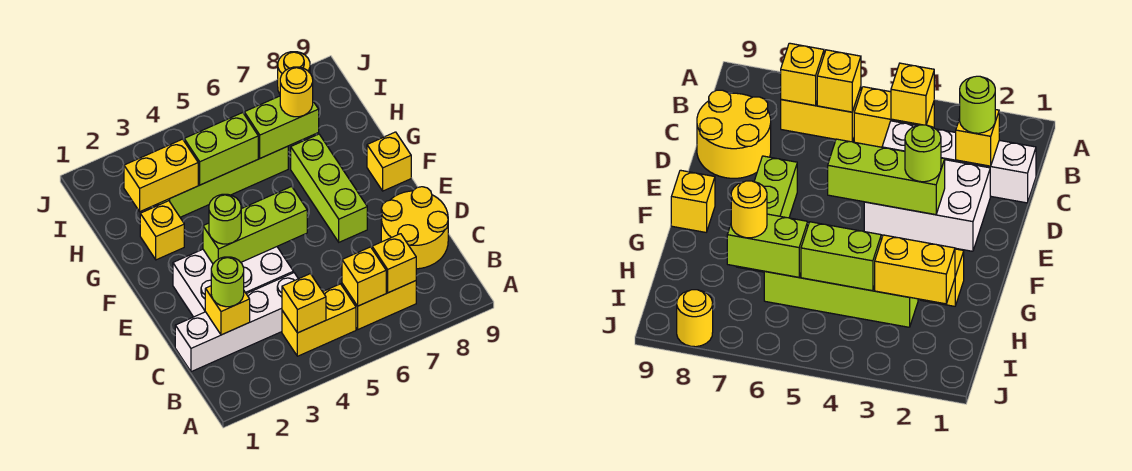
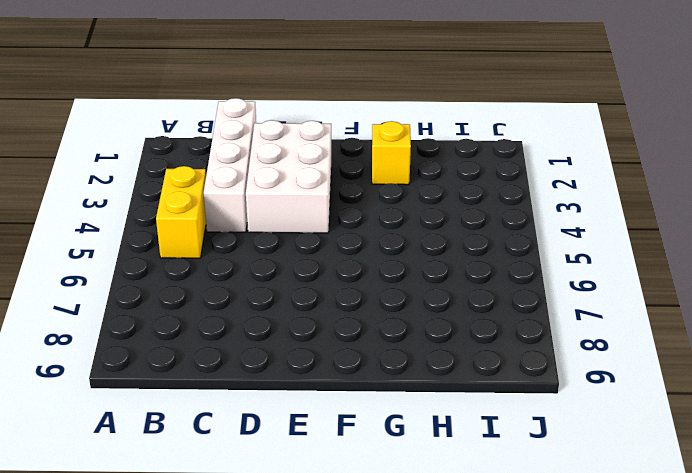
none -> yellow brick B6:B7 level 1
none -> yellow round brick C8:D9 level 1
none -> lime brick E7:G7 level 1

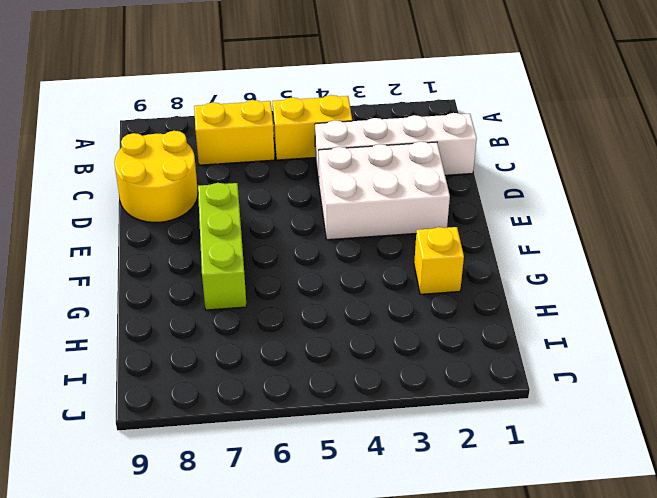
none -> yellow brick F9 level 1
none -> lime brick H3:H6 level 1
none -> yellow round brick J8 level 1

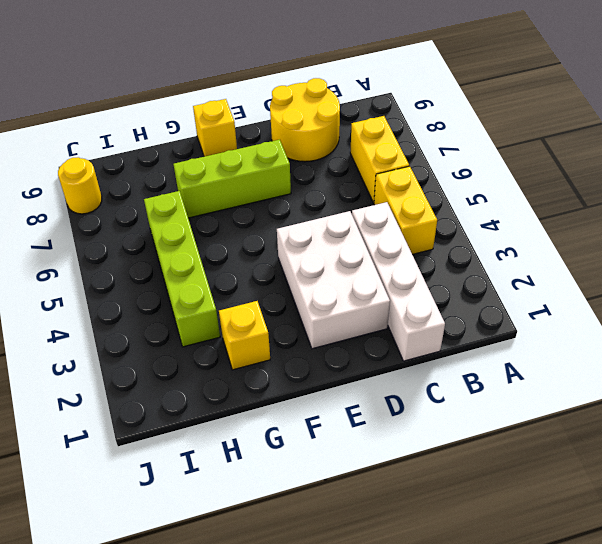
none -> yellow brick B4 level 2
none -> yellow brick B6 level 2
none -> yellow brick B7 level 2

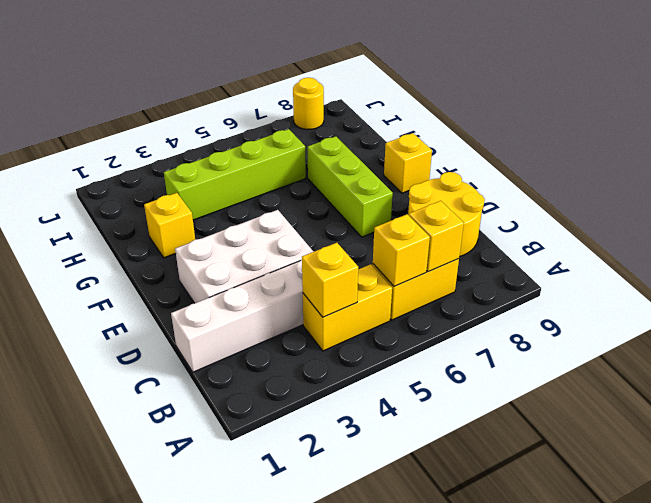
none -> yellow brick C2 level 2
none -> lime brick E3:E5 level 2
none -> yellow brick H2:H3 level 2

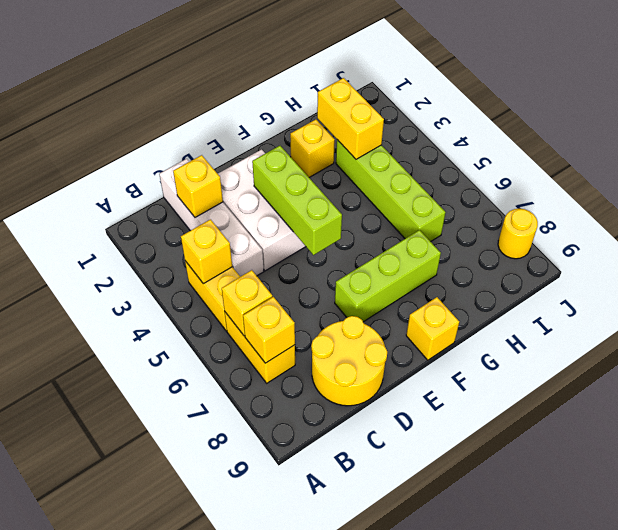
none -> lime brick H4:H5 level 2
none -> lime brick H6:H7 level 2
none -> lime round brick C2 level 3

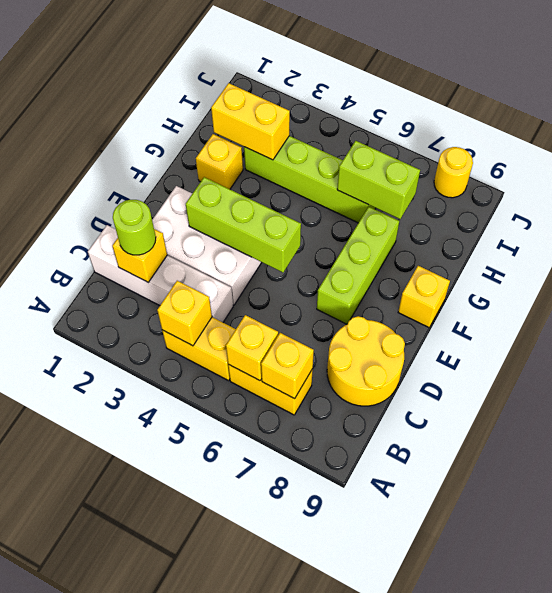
none -> lime brick H4:H5 level 2
none -> lime round brick E3 level 3
none -> yellow round brick H7 level 3

